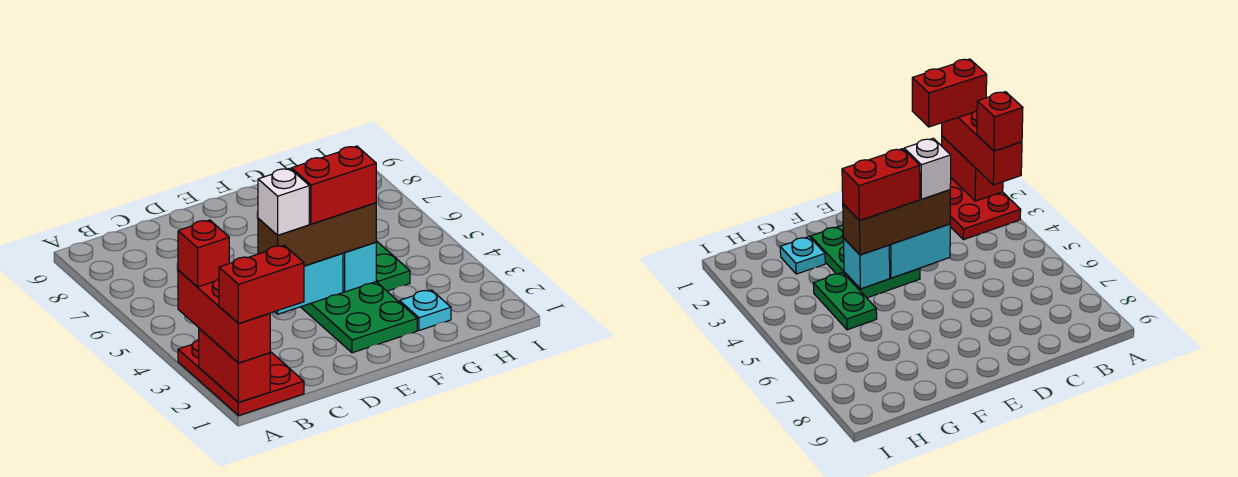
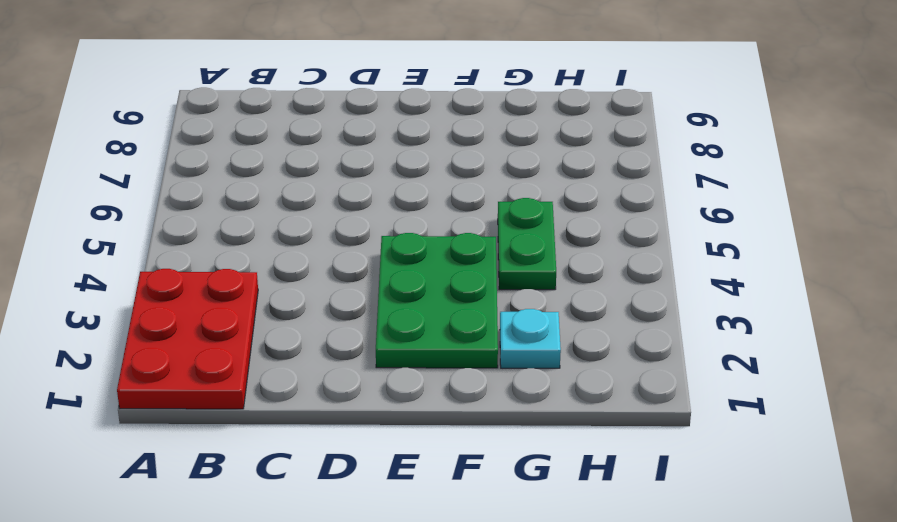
none -> red brick A1:A2 level 2
none -> cyan brick D4:E4 level 2
none -> cyan brick F4 level 2

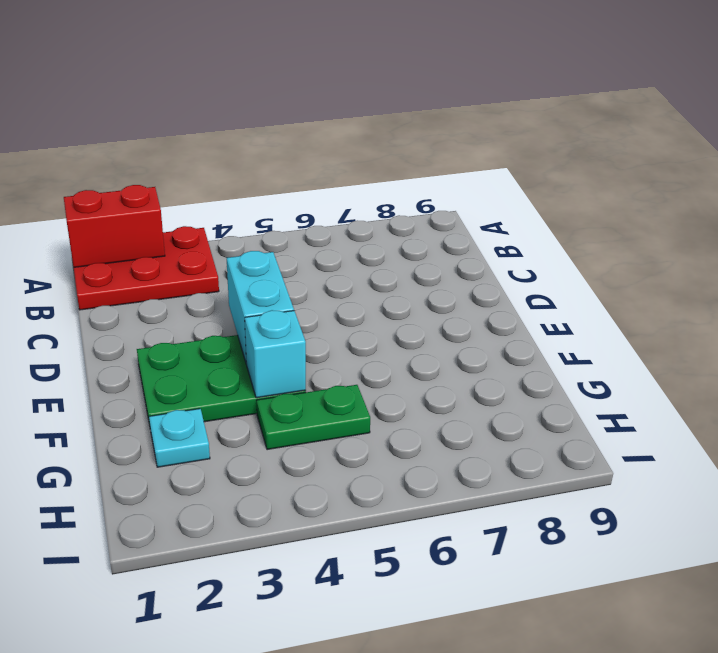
none -> red brick A1:A3 level 3
none -> brown brick D4:F4 level 3
none -> red brick A1:B1 level 4

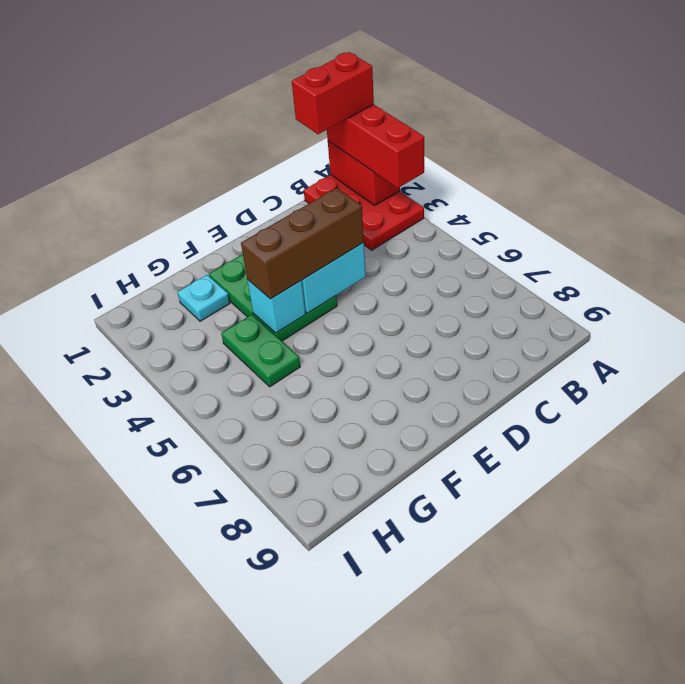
none -> red brick A3 level 4
none -> white brick D4 level 4
none -> red brick E4:F4 level 4

